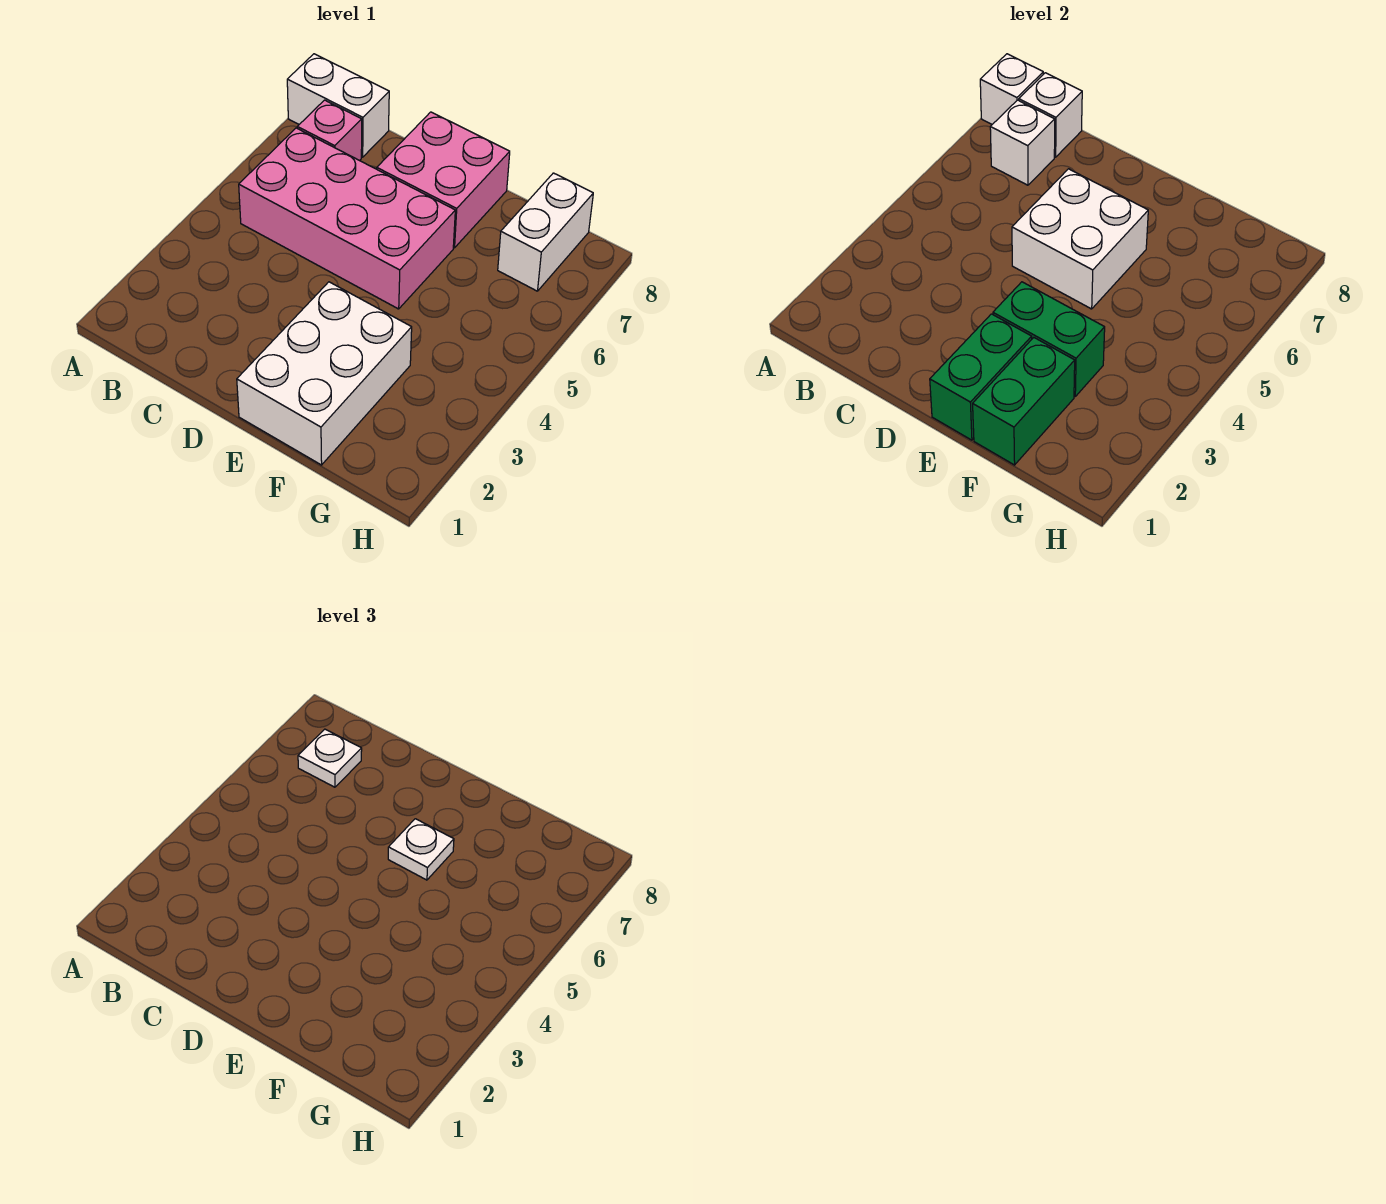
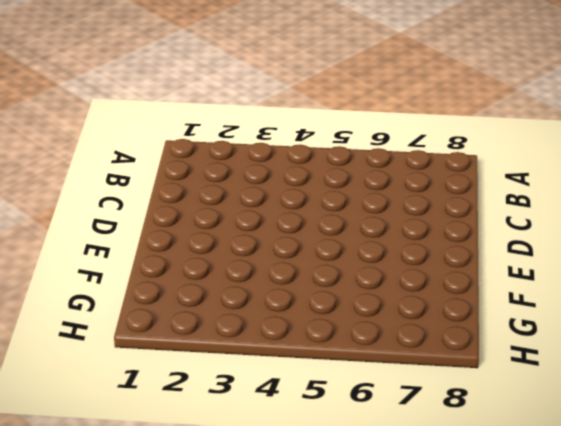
none -> white brick A8:B8 level 1
none -> pink brick B5:E6 level 1
none -> pink brick B7 level 1

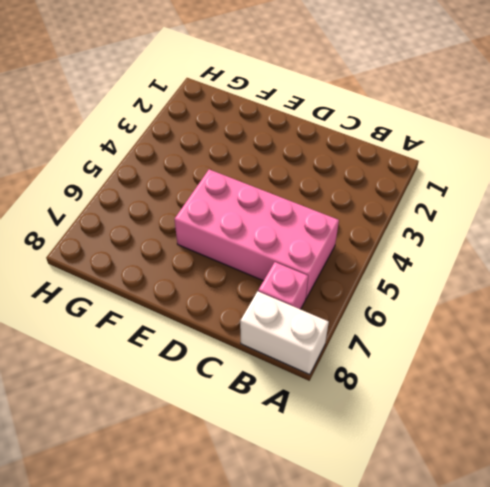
none -> pink brick D7:E8 level 1
none -> white brick E1:F3 level 1
none -> white brick G7:G8 level 1

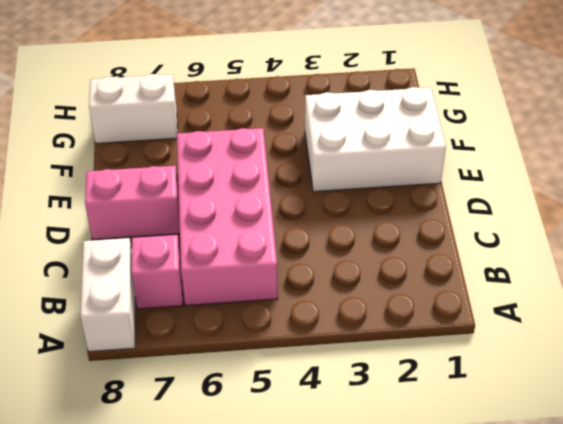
pink brick D7:D8 level 1 -> pink brick D7:E8 level 1
none -> white brick A8 level 2
none -> white brick B7 level 2
none -> white brick B8 level 2

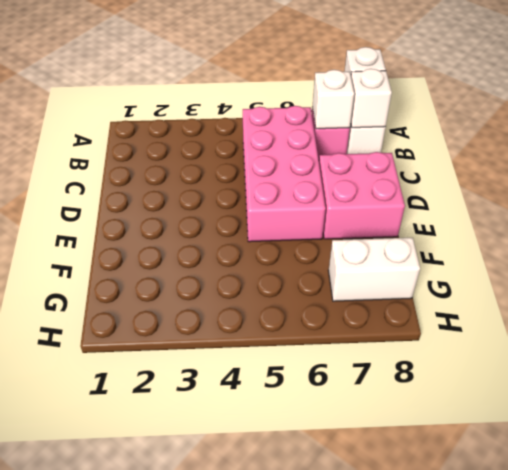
none -> white brick E1:F3 level 1
none -> white brick D5:E6 level 2
none -> green brick E1:E2 level 2

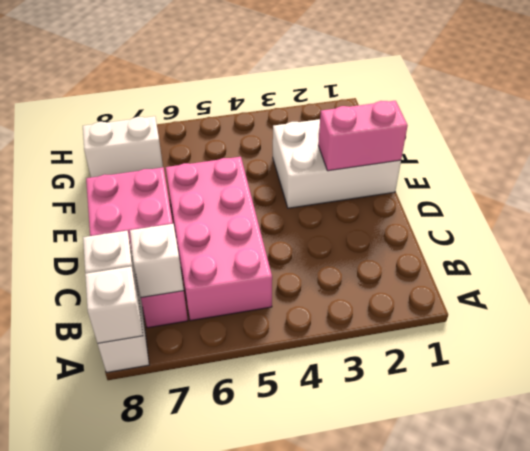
pink brick E1:E2 level 2 -> green brick E1:E2 level 2
none -> white brick D5:E6 level 2
none -> green brick E3:F3 level 2
none -> green brick F1:F2 level 2

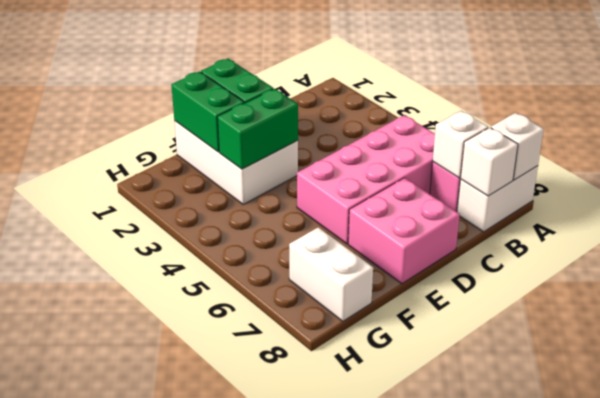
none -> white brick D5:E6 level 2
none -> white plate B7 level 3
none -> white plate E6 level 3

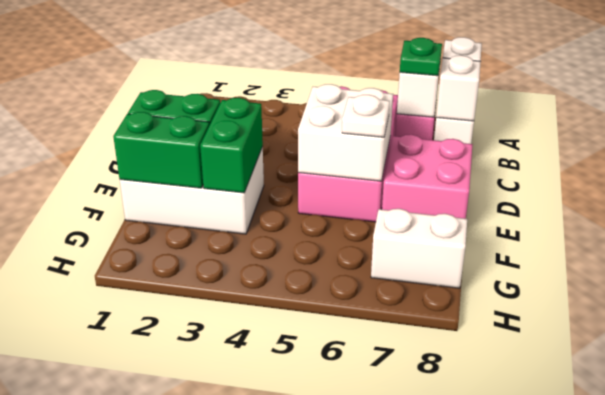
green plate B7 level 3 -> white plate B7 level 3

